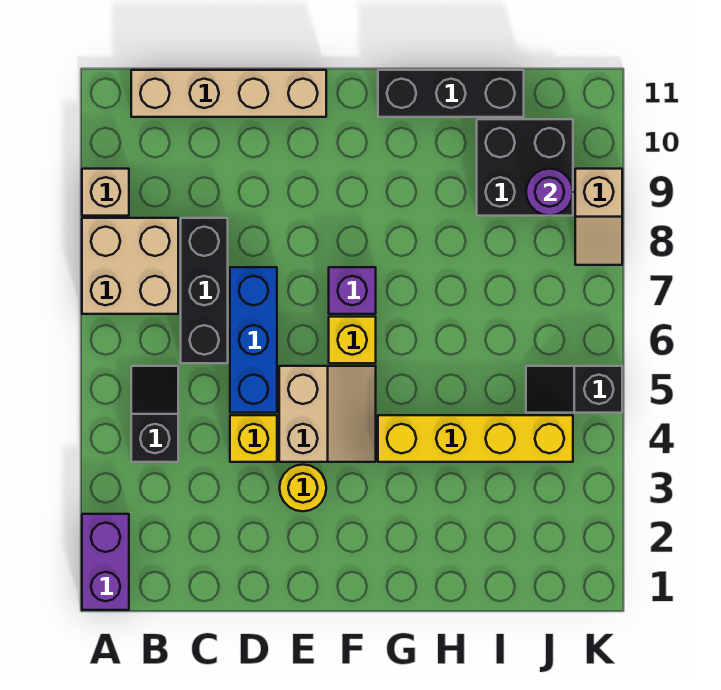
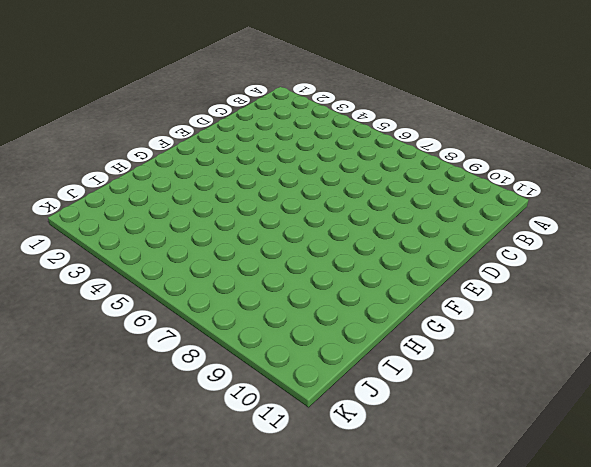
none -> purple brick A1:A2 level 1
none -> tan brick A7:B8 level 1
none -> tan brick A9 level 1

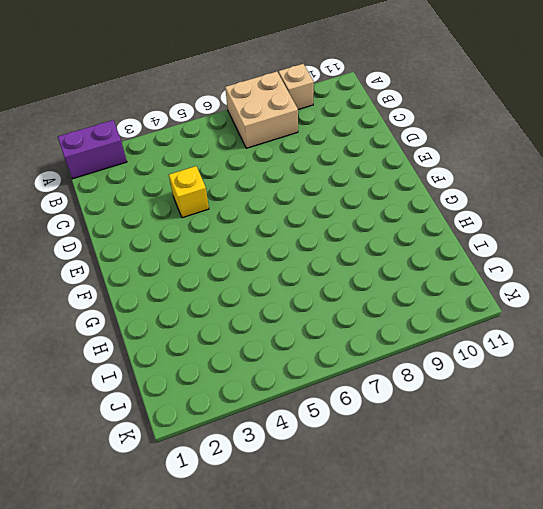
none -> black slope B4:B5 level 1 top 4
none -> tan brick B11:E11 level 1
none -> black brick C6:C8 level 1

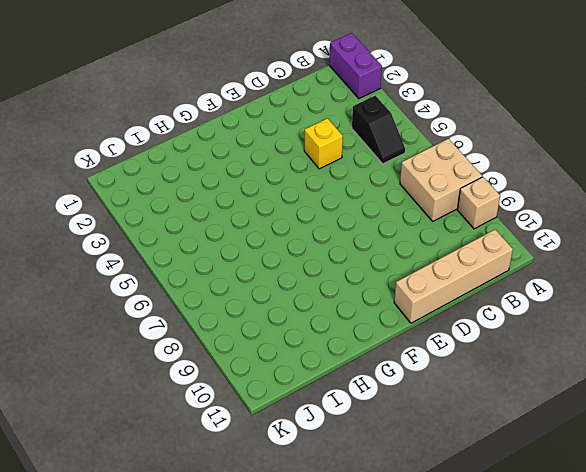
none -> black brick C6:C8 level 1
none -> blue brick D5:D7 level 1
none -> yellow round brick E3 level 1

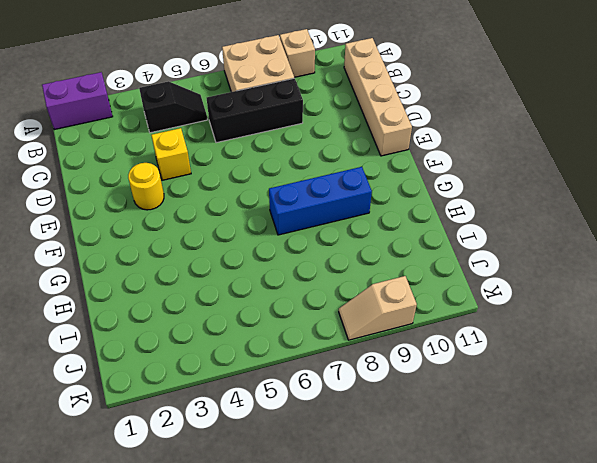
blue brick G7:G9 level 1 -> blue brick D5:D7 level 1
none -> tan slope E4:F5 level 1 top E
none -> yellow brick F6 level 1
none -> purple brick F7 level 1

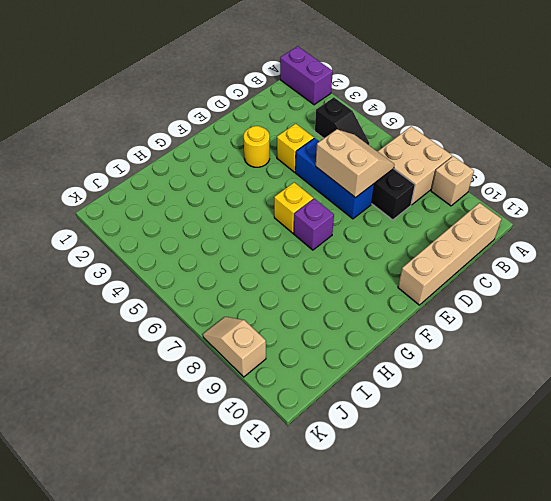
tan slope C6:D7 level 2 top D -> tan slope E4:F5 level 1 top E
none -> yellow brick G4:J4 level 1
none -> black brick G11:I11 level 1
none -> black brick I9:J10 level 1

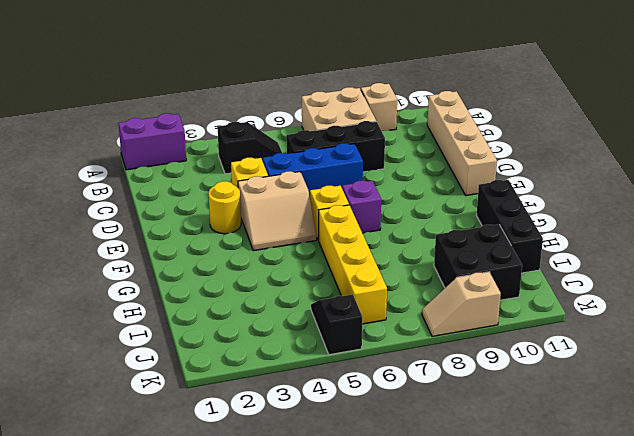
yellow brick G6:J6 level 1 -> yellow brick G4:J4 level 1
none -> purple round brick J9 level 2

